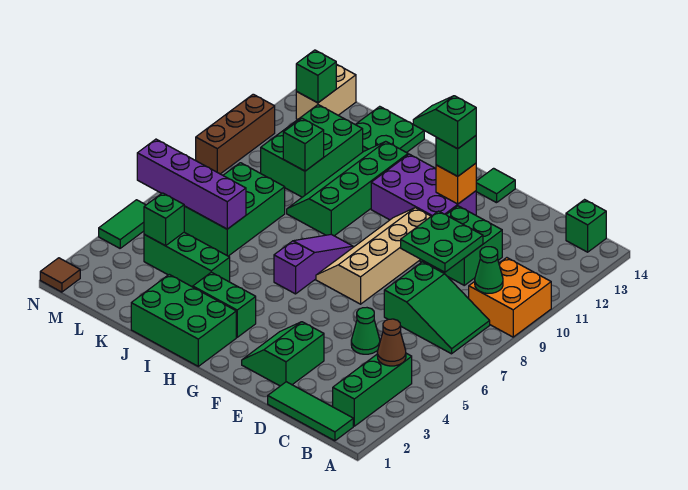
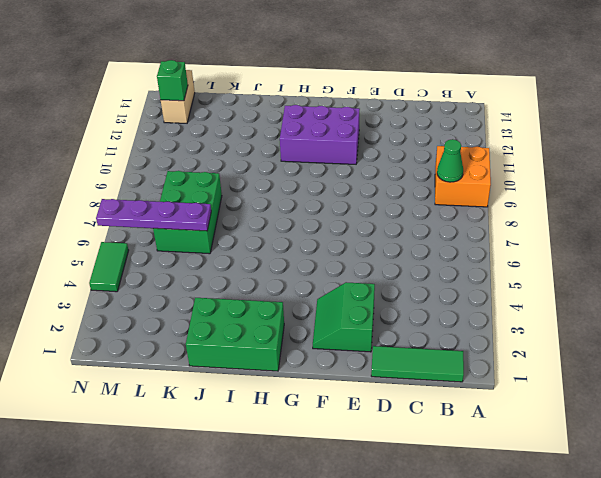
purple plate K6:N6 level 2 -> purple brick K6:N6 level 2
none -> green brick B2:B4 level 1
none -> green slope B7:D8 level 1 top D
none -> green brick B14 level 1
none -> green cone D5 level 1

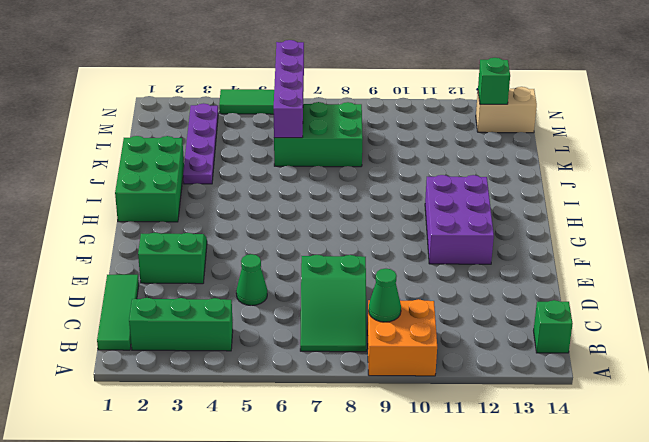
purple plate J3:M3 level 1 -> none
none -> green brick D10:E11 level 1
none -> tan slope F7:G10 level 1 top F
none -> green tile F14 level 1
none -> green brick H3:I3 level 1

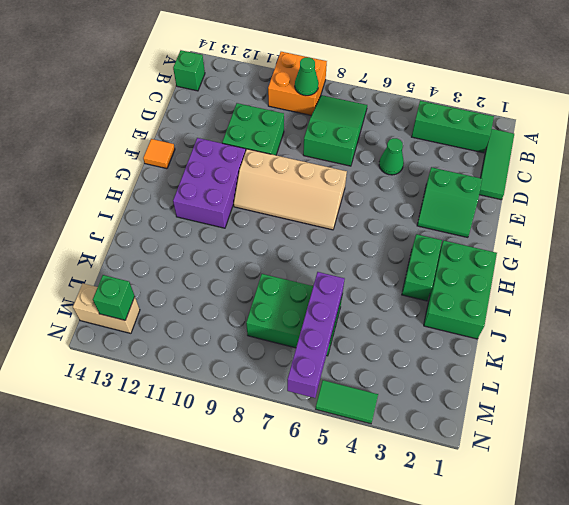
orange tile F14 level 1 -> green tile F14 level 1
none -> purple slope H6:H8 level 1 top 6
none -> green slope I9:J12 level 1 top I
none -> green brick J4:L4 level 1
none -> green plate J13:K14 level 1

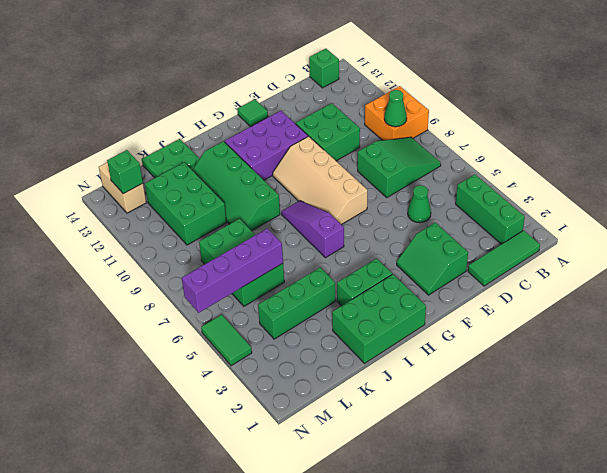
none -> brown tile N1 level 1
none -> brown brick N9:N11 level 1
none -> brown cone B4 level 2
none -> green plate D9:E10 level 2

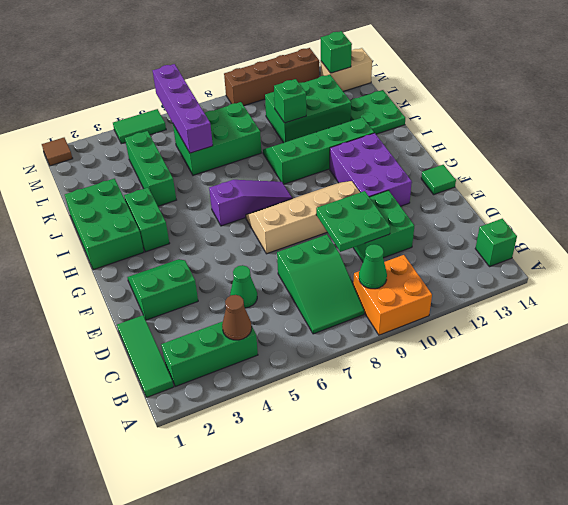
brown brick N9:N12 level 1 -> brown brick N9:N11 level 1
none -> orange brick F12 level 2
none -> green brick L4 level 2
none -> green brick F12 level 3
none -> green slope F12:G12 level 4 top F

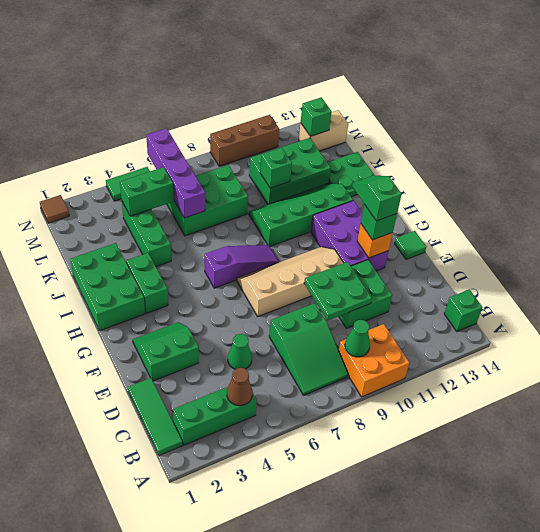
green brick L4:L5 level 2 -> green brick L4 level 2

